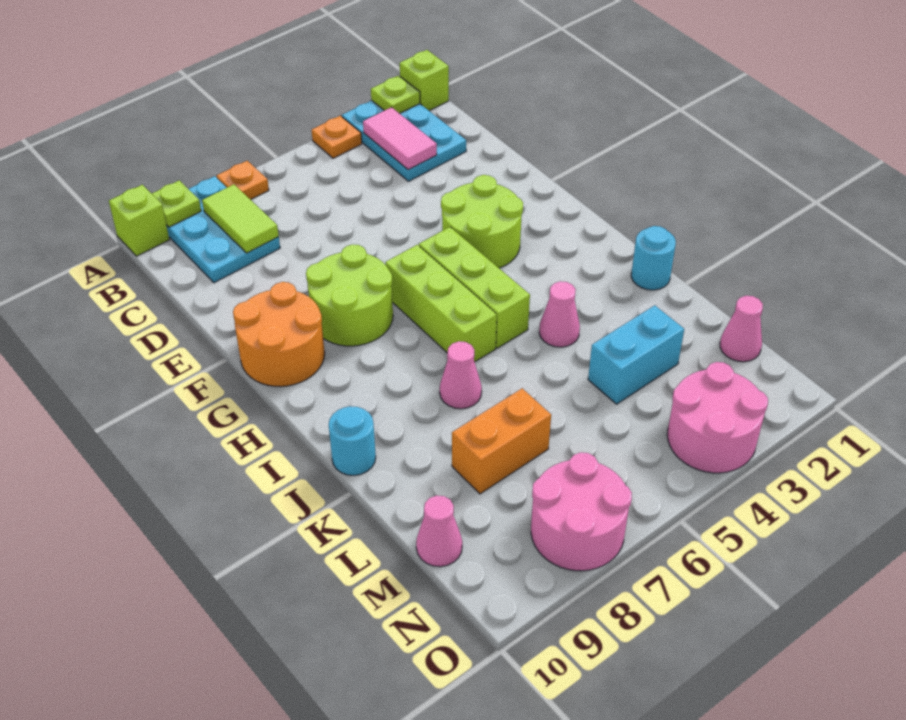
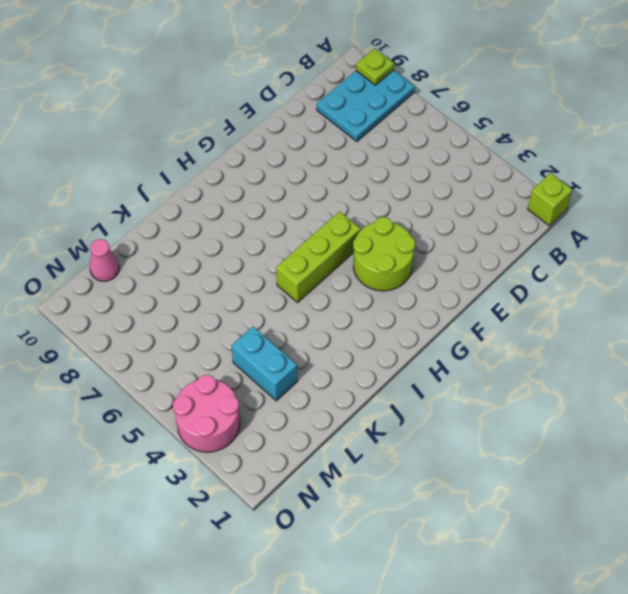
none -> cyan plate A2:C3 level 1
none -> orange plate A4 level 1
none -> orange plate A7 level 1

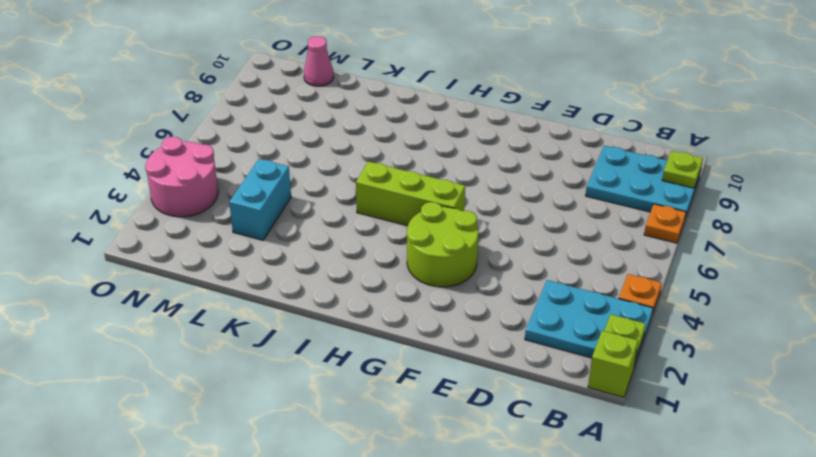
none -> lime brick A10 level 1
none -> lime round brick F7:G8 level 1
none -> orange round brick F9:G10 level 1

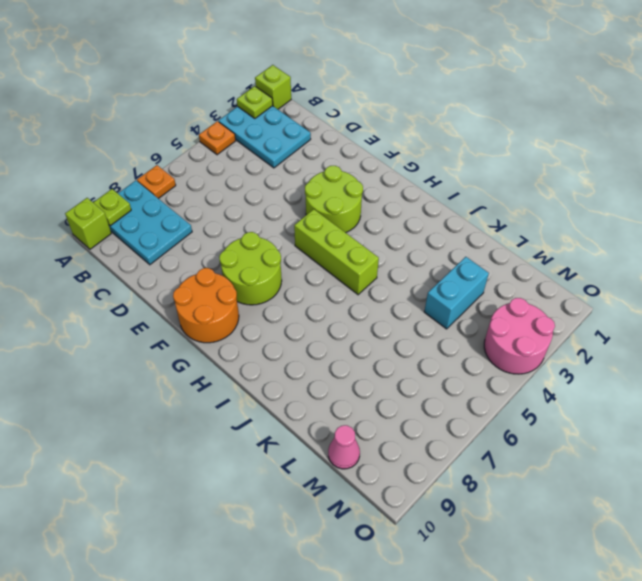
none -> lime brick G6:I6 level 1
none -> cyan round brick J1 level 1
none -> pink cone J4 level 1

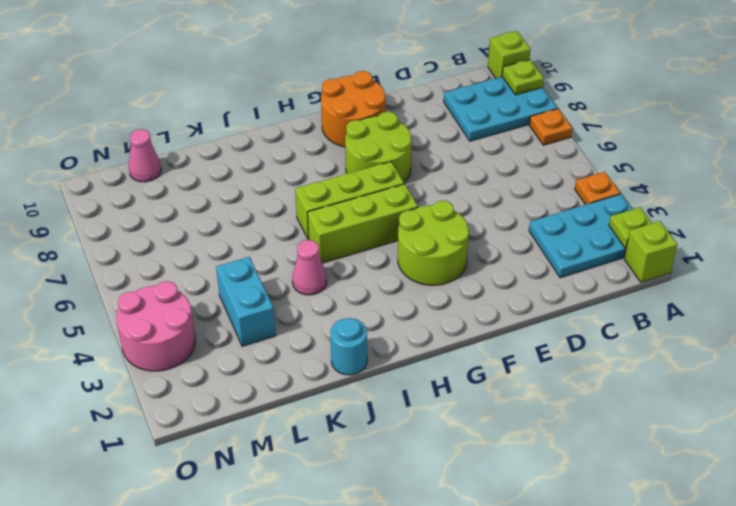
none -> pink cone J7 level 1
none -> cyan round brick J10 level 1
none -> orange brick L7:L8 level 1

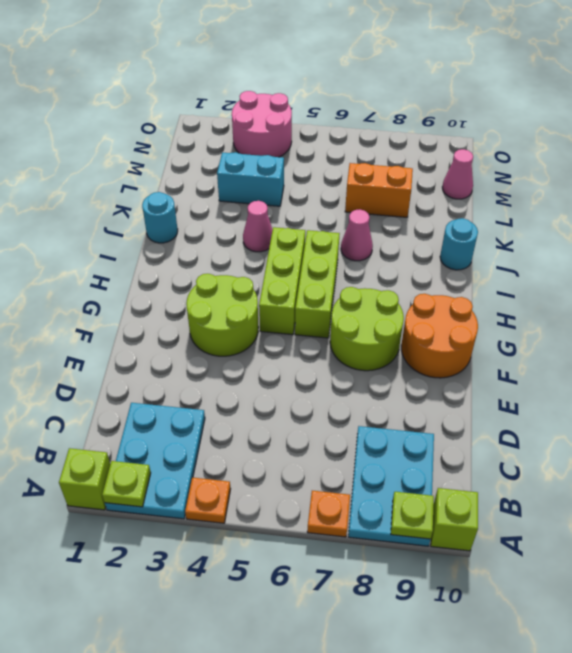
none -> pink cone M1 level 1
none -> pink round brick N7:O8 level 1
none -> pink tile B3:C3 level 2

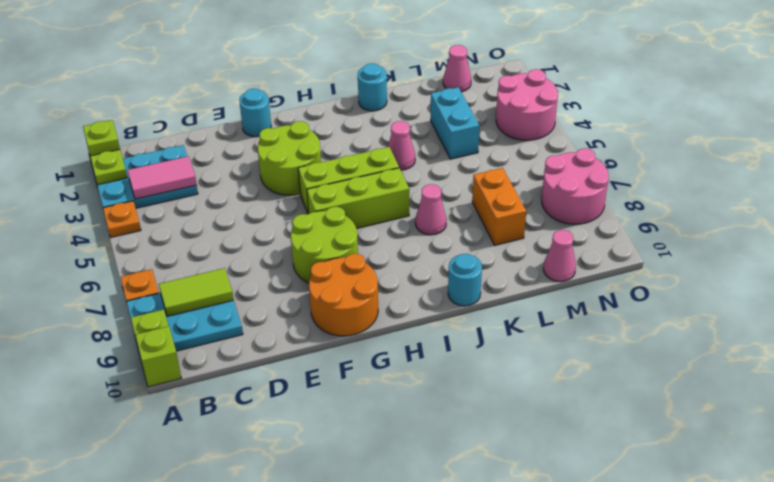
cyan round brick F1 level 1 -> none

